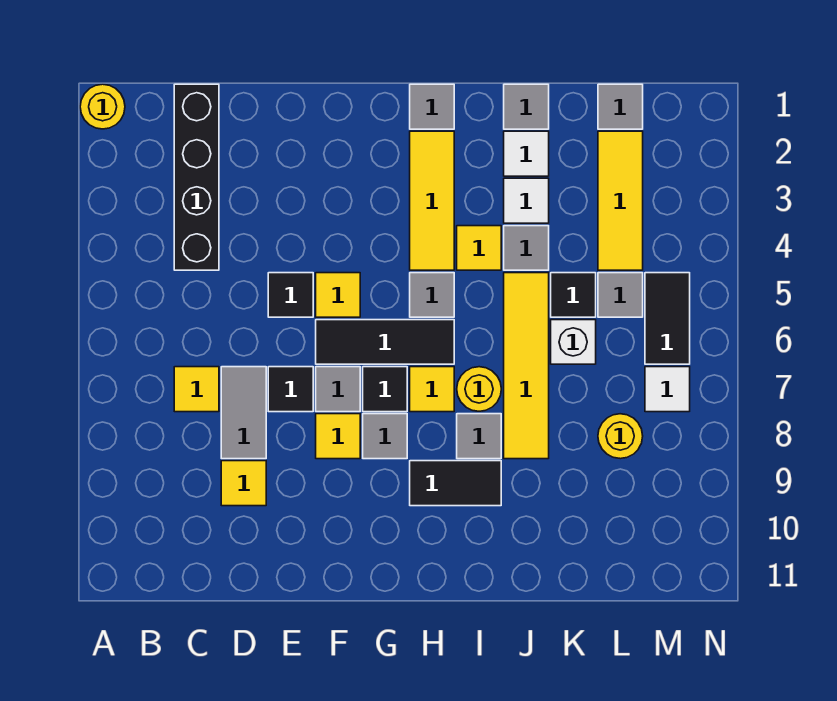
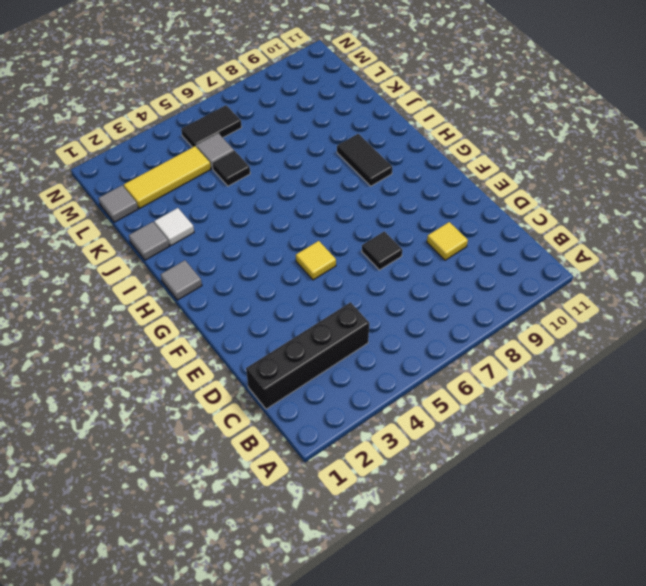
none -> yellow round brick A1 level 1
none -> yellow tile C7 level 1
none -> grey tile D7:D8 level 1
none -> black tile E5 level 1

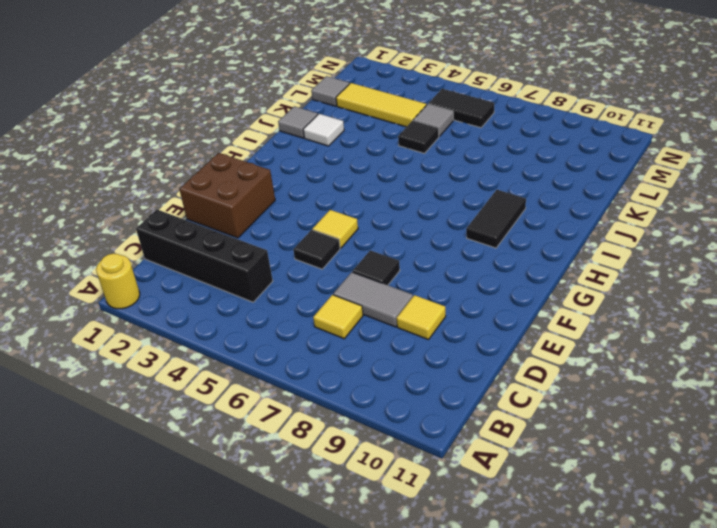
brown brick E1:F2 level 1 -> none
none -> black tile F6:H6 level 1
none -> grey tile F7 level 1
none -> yellow tile F8 level 1
none -> black tile G7 level 1

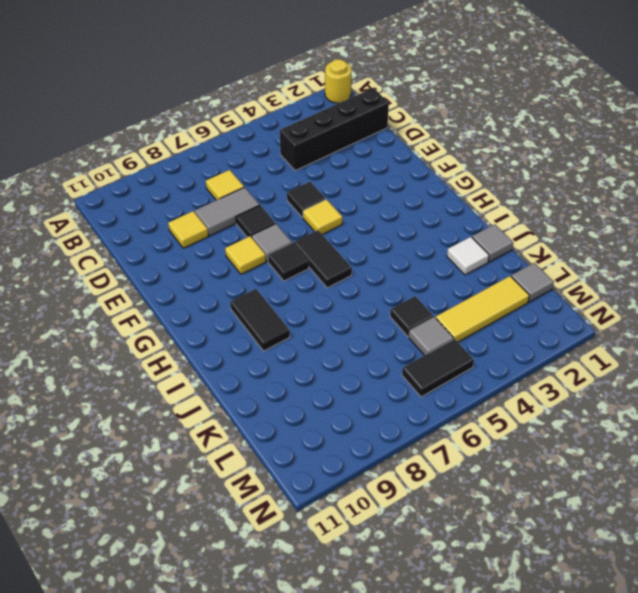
black tile G6:H6 level 1 -> black tile F6:H6 level 1
none -> grey tile G8 level 1
none -> grey tile H1 level 1
none -> yellow tile H2:H4 level 1
none -> grey tile H5 level 1

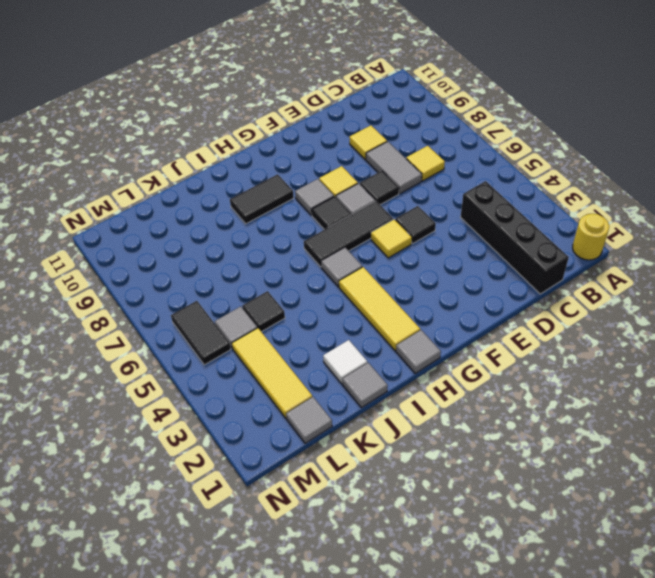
none -> yellow tile H7 level 1
none -> yellow tile I4 level 1
none -> yellow round brick I7 level 1
none -> grey tile I8 level 1

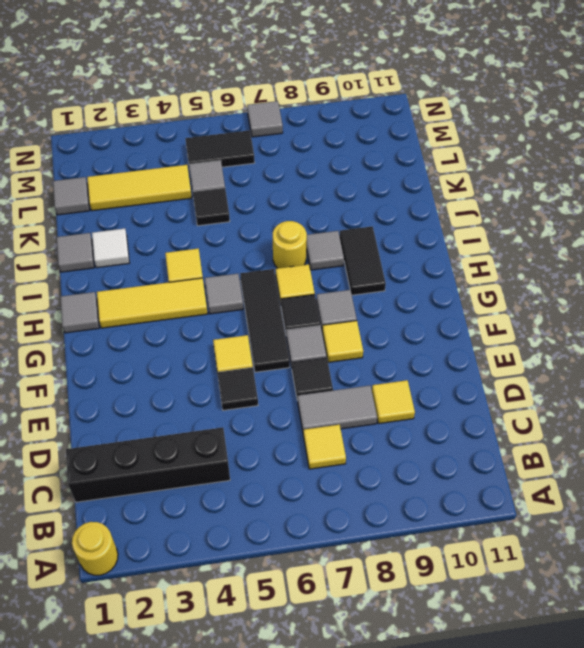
grey tile N7 level 1 -> grey tile J4 level 1
none -> white tile J3 level 1
none -> yellow tile J5:J8 level 1
none -> white brick K6 level 1
none -> yellow round brick L8 level 1

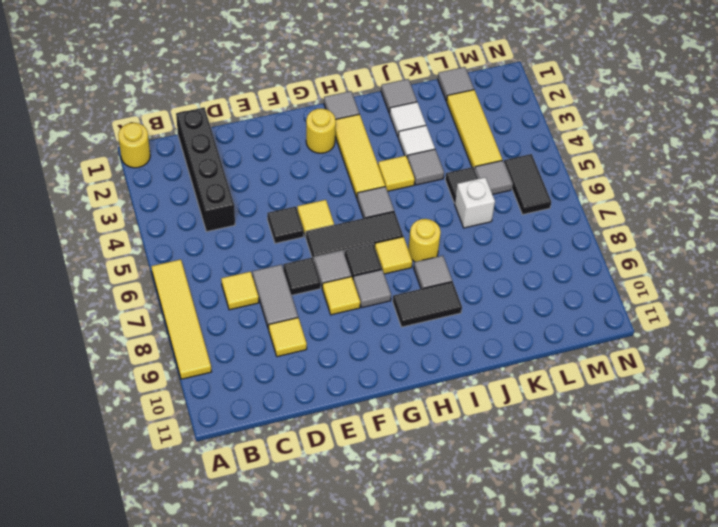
yellow tile A6:A9 level 1 -> yellow tile J5:J8 level 1
yellow round brick G2 level 1 -> yellow round brick L8 level 1
none -> white tile M7 level 1

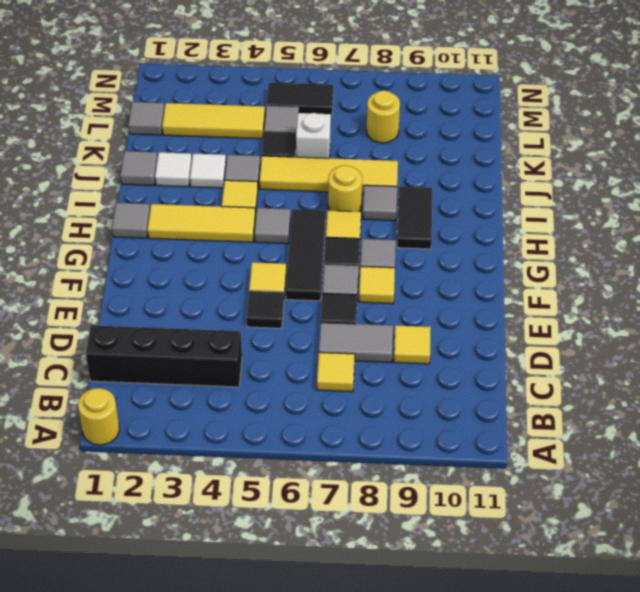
none -> white tile M7 level 1

